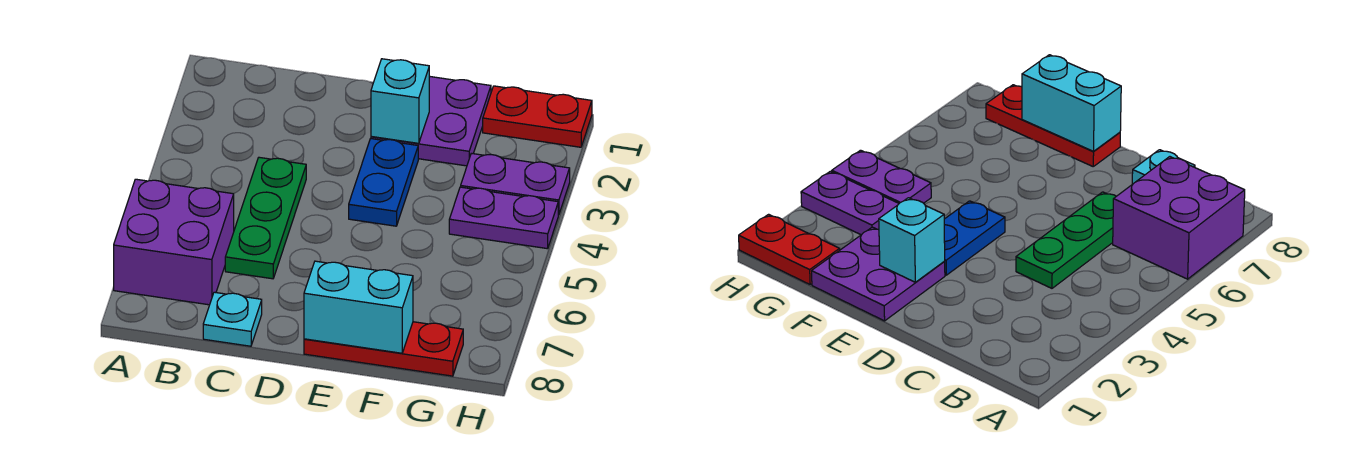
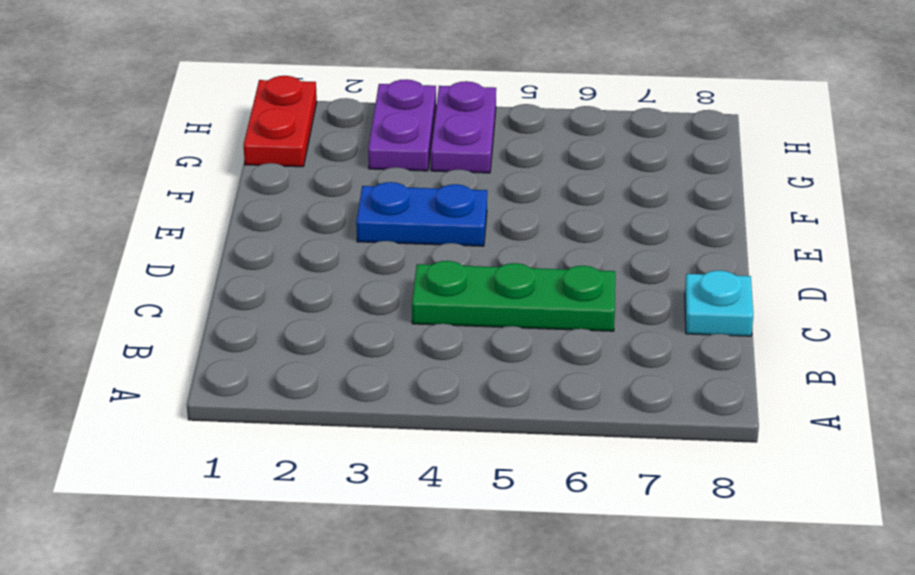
none -> purple brick A6:B7 level 1
none -> purple plate E1:F2 level 1

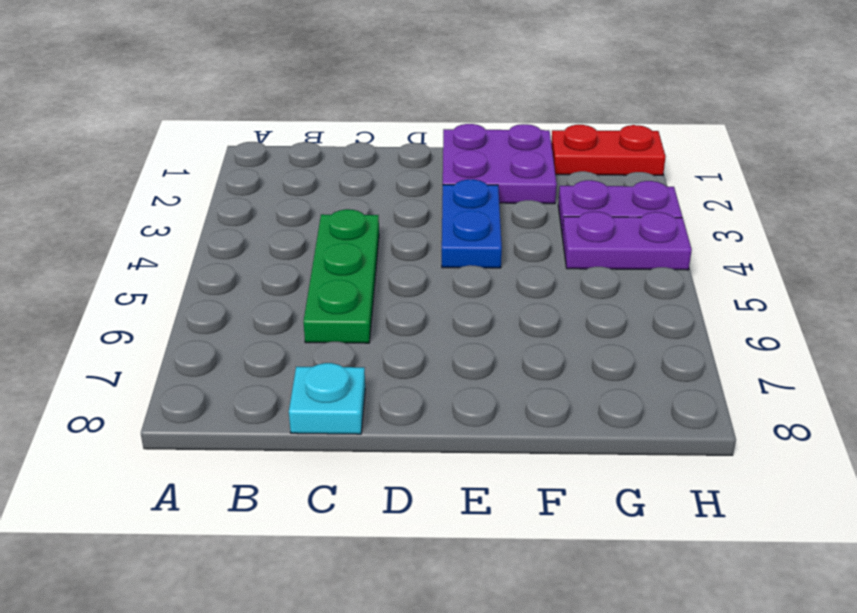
none -> purple brick A6:B7 level 1
none -> red plate E8:G8 level 1

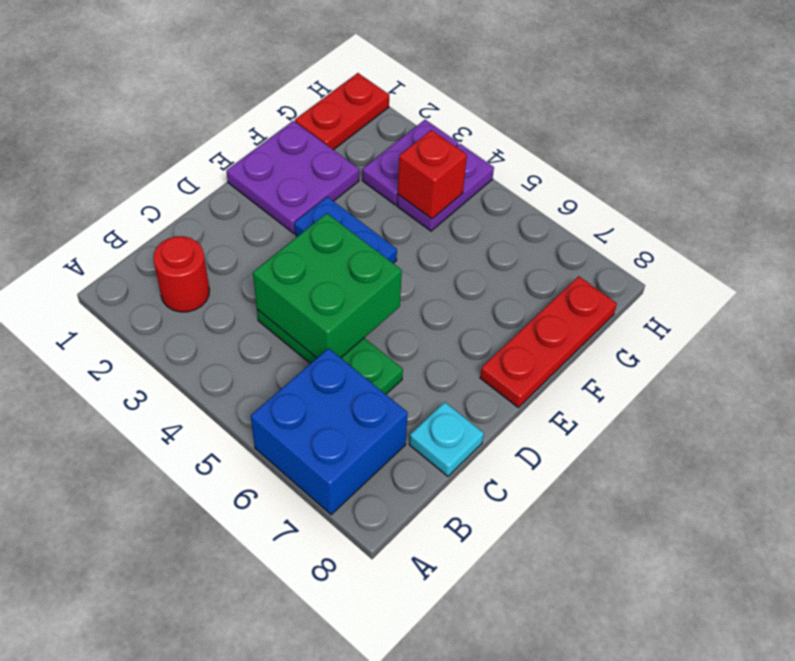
blue brick A6:B7 level 1 -> purple brick A6:B7 level 1
red round brick B2 level 1 -> none
green brick C4:D5 level 2 -> none
red brick G4 level 2 -> none
none -> cyan brick E2 level 2
none -> cyan brick E8:F8 level 2

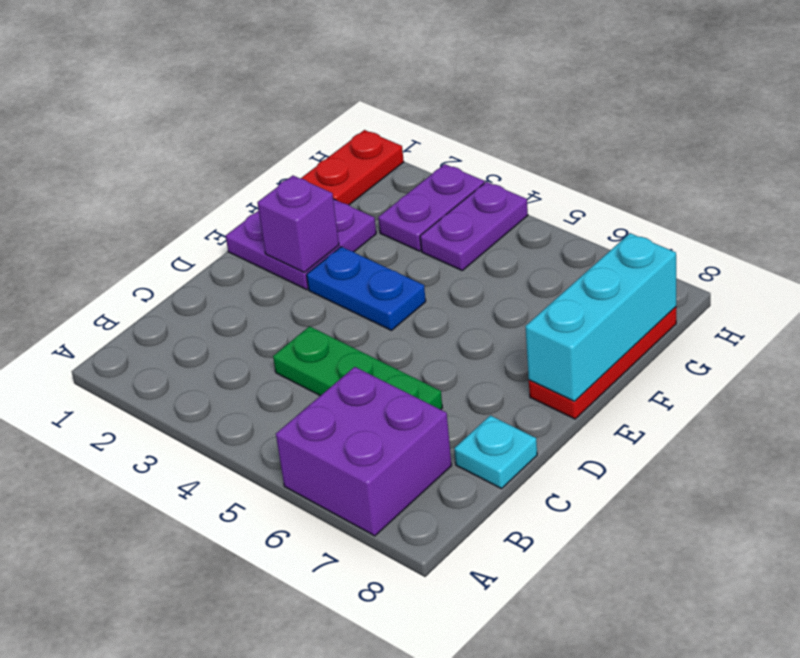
purple brick E2 level 2 -> cyan brick E2 level 2
cyan brick E8:G8 level 2 -> cyan brick E8:F8 level 2

